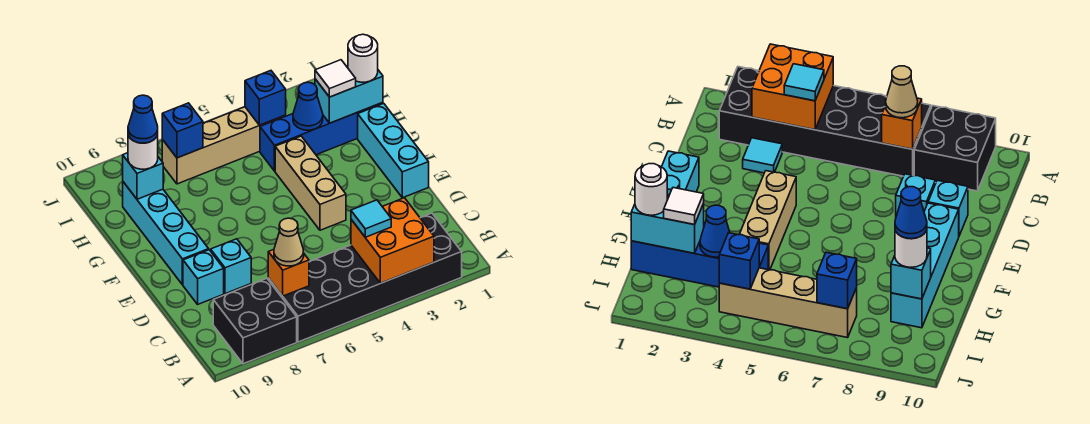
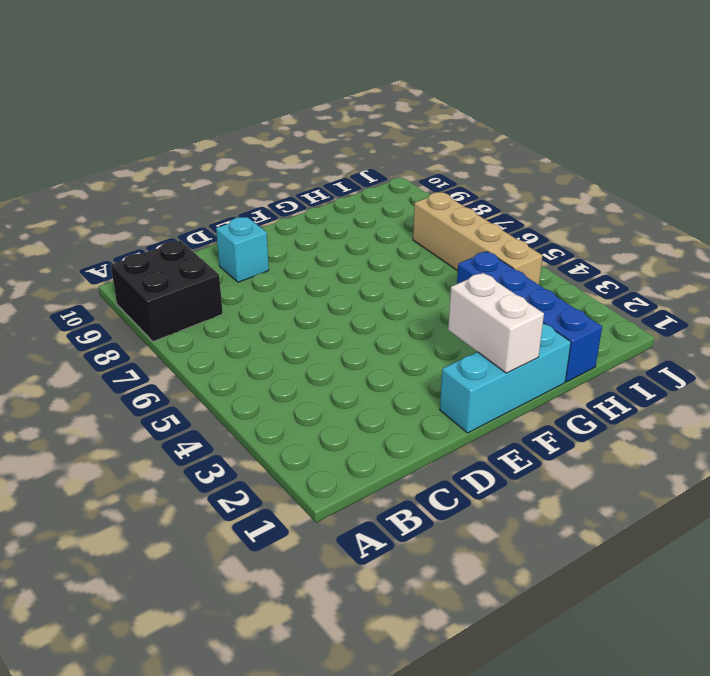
white brick F1:F2 level 2 -> none
none -> black brick A2:B7 level 1
none -> cyan tile C3 level 1
none -> cyan brick D8 level 1

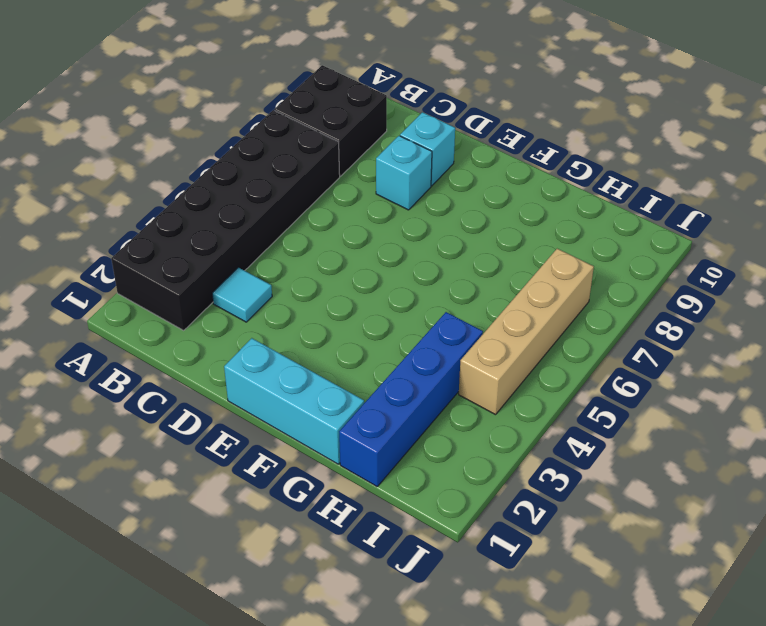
none -> tan brick E4:G4 level 1
none -> cyan brick E9:H9 level 1
none -> orange brick A3:B4 level 2

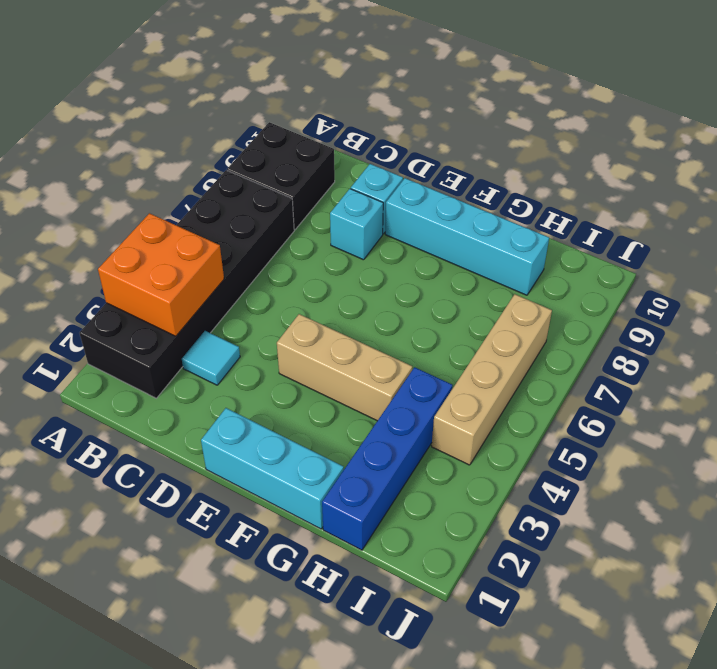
none -> orange brick B7 level 2
none -> cyan brick H1:H2 level 2
none -> blue cone H3 level 2

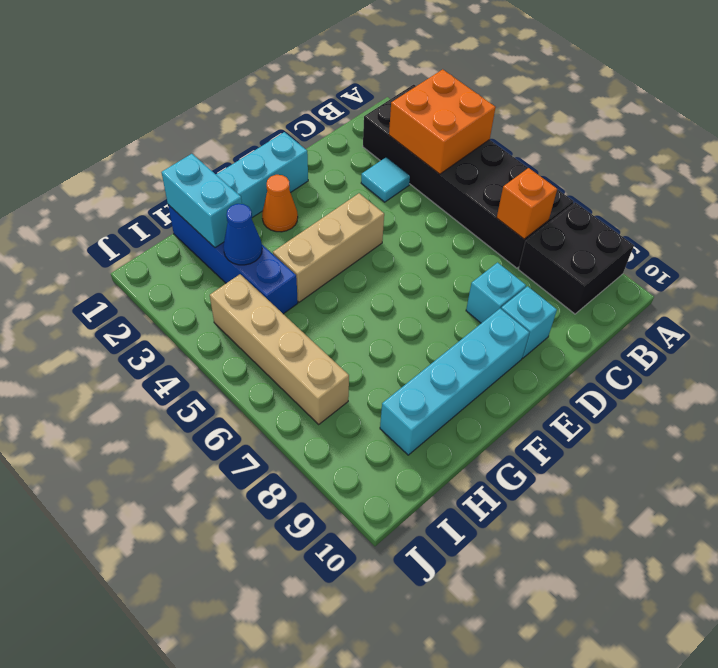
orange cone F2 level 1 -> none
none -> cyan brick H9 level 2
none -> blue brick I4 level 2
none -> blue brick I7 level 2

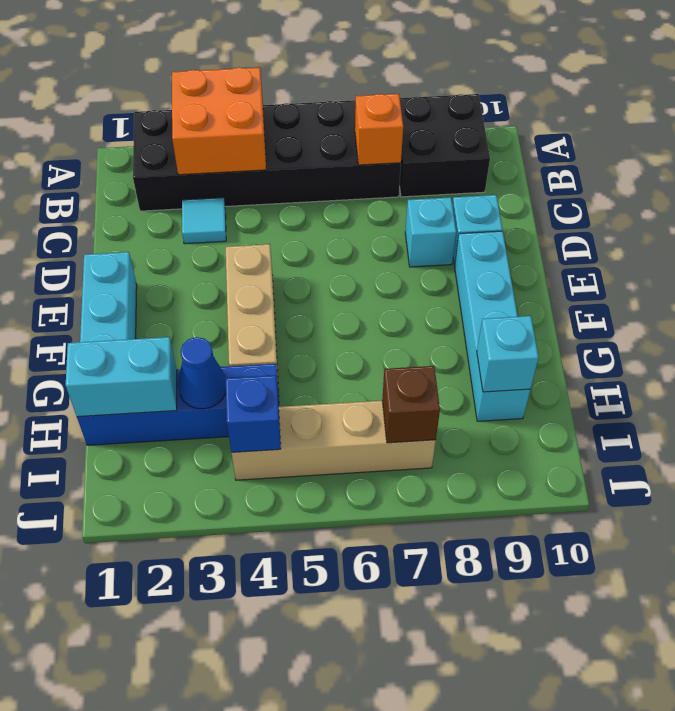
brown brick I7 level 2 -> blue brick I7 level 2
none -> cyan tile B4 level 3
none -> tan cone B7 level 3
none -> white round brick H1 level 3

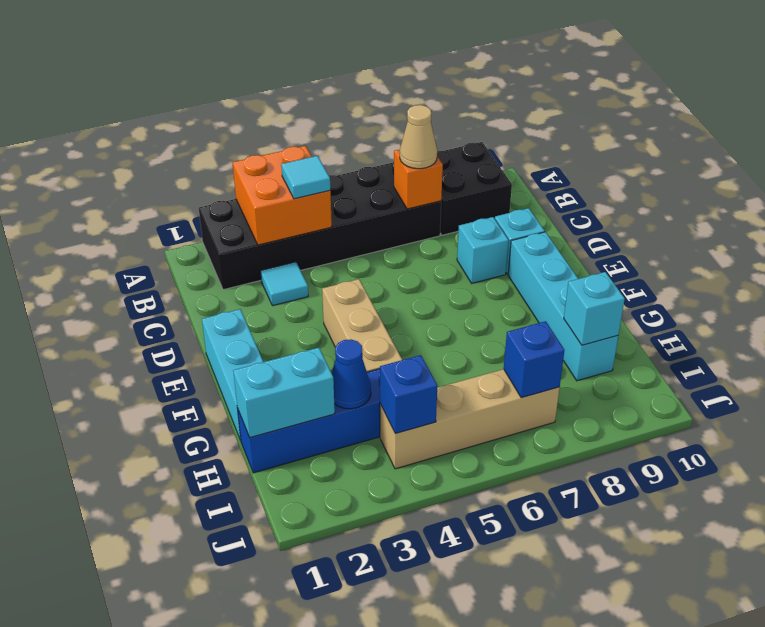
none -> white round brick H1 level 3
none -> white tile H2 level 3
none -> white round brick H9 level 3

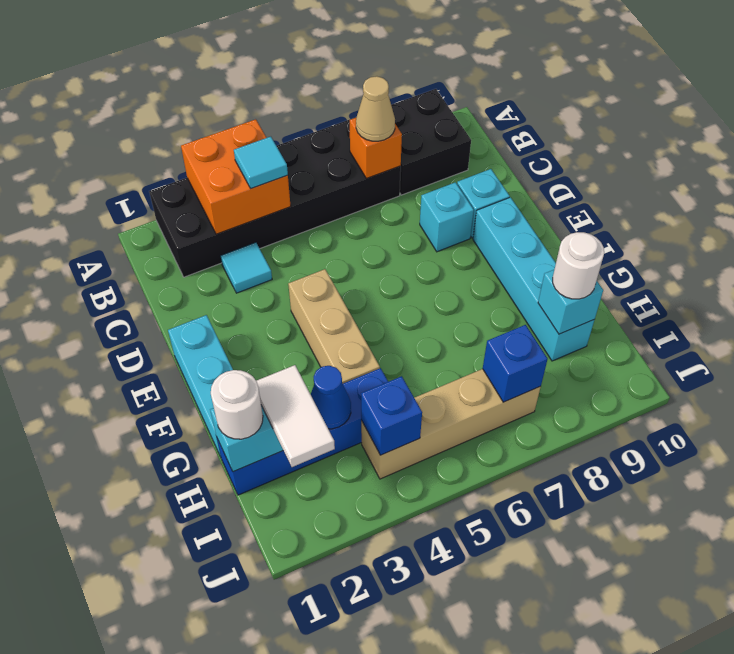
white tile H2:I2 level 3 -> white tile H2 level 3
none -> blue cone H9 level 4

